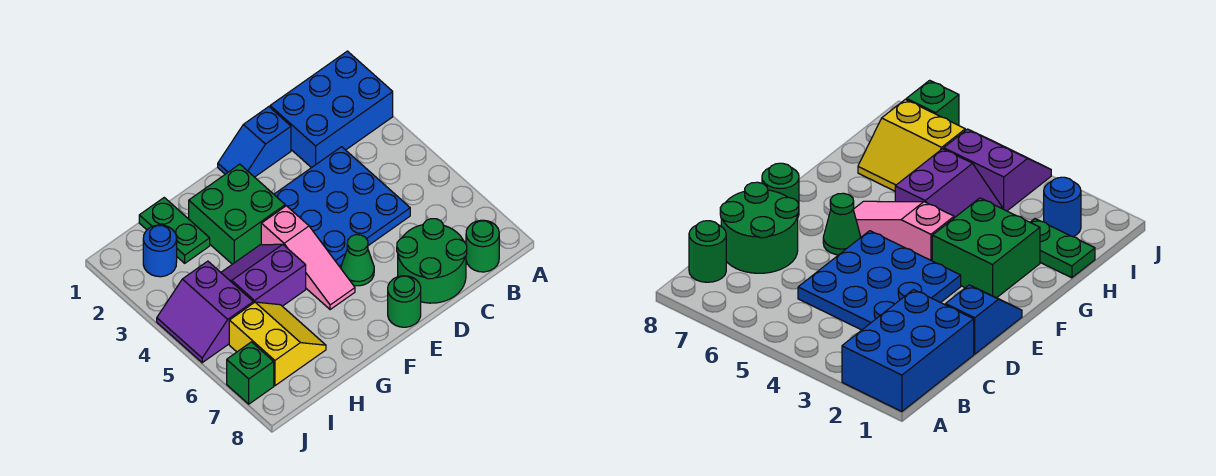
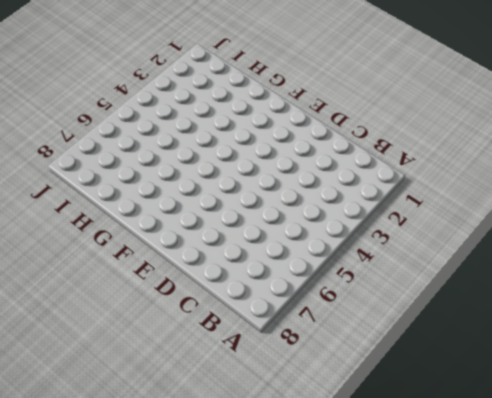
none -> blue brick A1:C2 level 1
none -> green round brick B8 level 1
none -> blue plate C3:E5 level 1

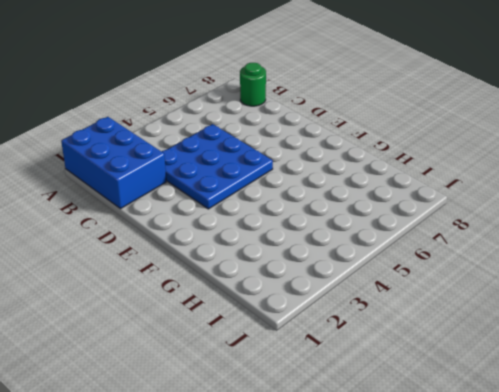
none -> green round brick C7:D8 level 1
none -> blue slope D1:E1 level 1 top D
none -> green cone E6 level 1

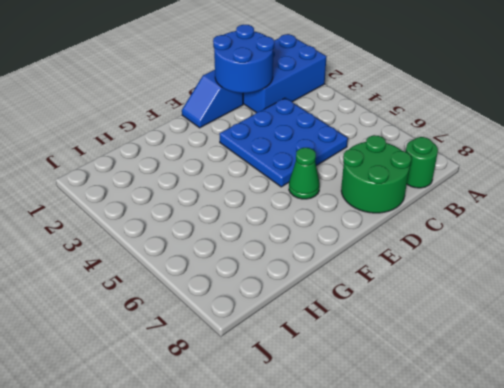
blue round brick C1:D2 level 2 -> none
none -> green round brick E8 level 1
none -> green brick F2:G3 level 1
none -> pink slope F4:F6 level 1 top 4

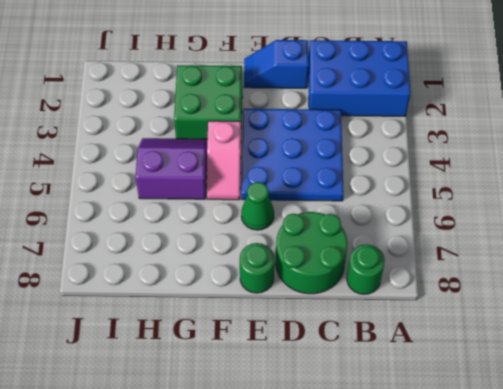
pink slope F4:F5 level 1 top 4 -> pink slope F4:F6 level 1 top 4
none -> green plate H1:H2 level 1
none -> yellow slope H6:I7 level 1 top I
none -> blue round brick I2 level 1

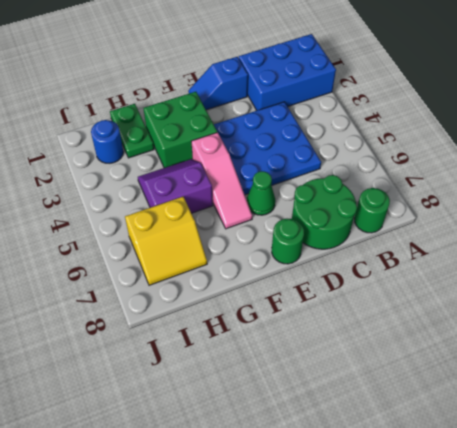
yellow slope H6:I7 level 1 top 6 -> yellow slope H6:I7 level 1 top I
none -> purple slope I4:J5 level 1 top I
none -> green brick J7 level 1

